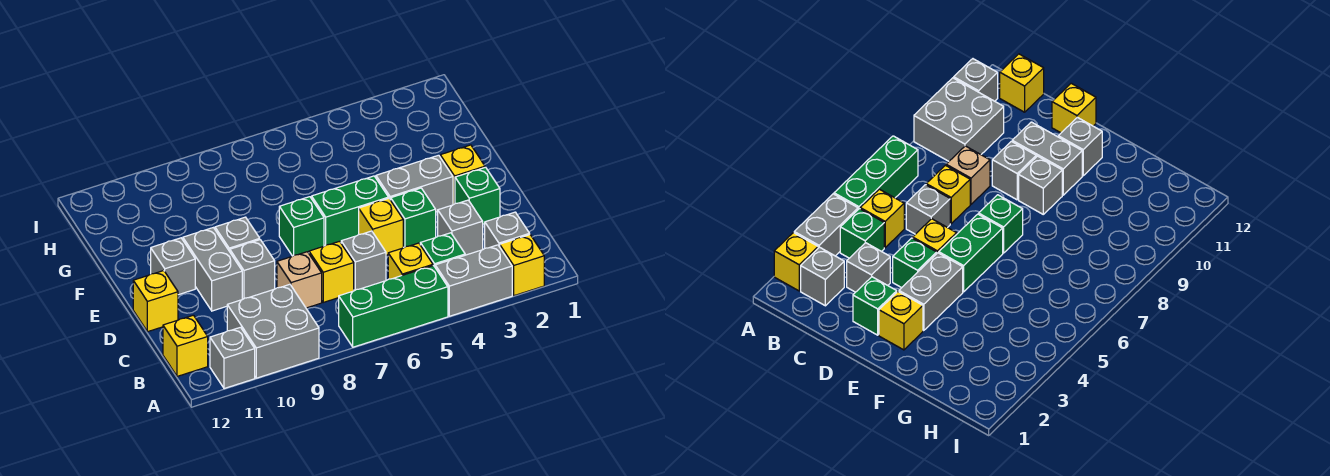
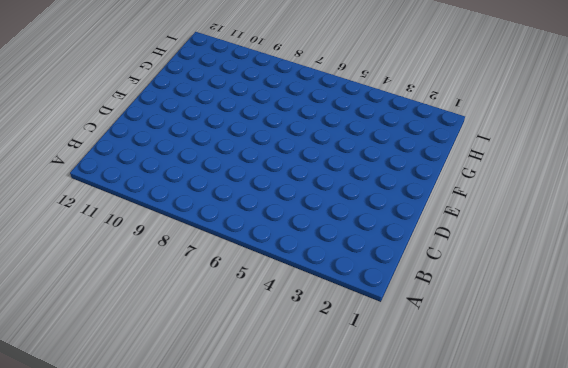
none -> yellow brick A2 level 1
none -> grey brick A3:A4 level 1
none -> green brick A5:A7 level 1

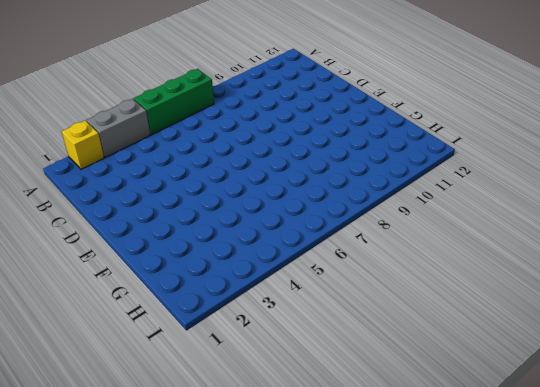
none -> grey brick A9:B10 level 1
none -> grey brick A11 level 1
none -> grey brick B2 level 1

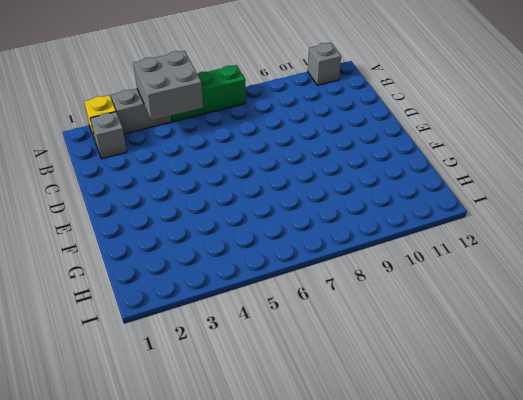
grey brick A4:B5 level 2 -> grey brick A9:B10 level 1
none -> green brick B4 level 1
none -> yellow brick B5 level 1
none -> yellow brick B12 level 1

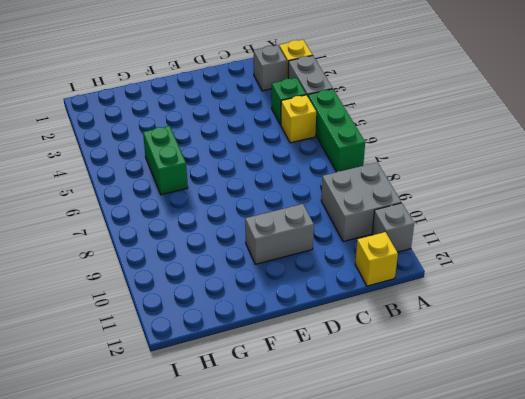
green brick G5:G6 level 1 -> green brick E5:E6 level 1
none -> grey brick C3 level 1
none -> grey brick C6 level 1
none -> yellow brick C7 level 1

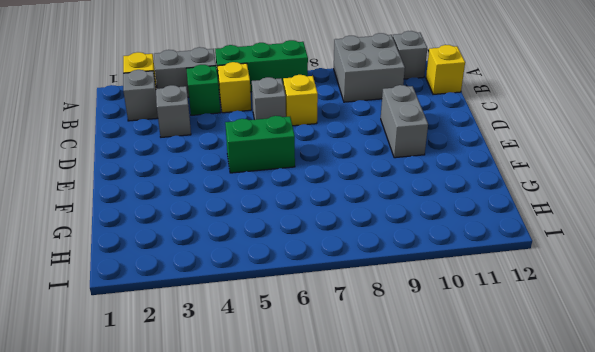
none -> tan brick C8 level 1
none -> green brick D2 level 1
none -> green brick D4 level 1

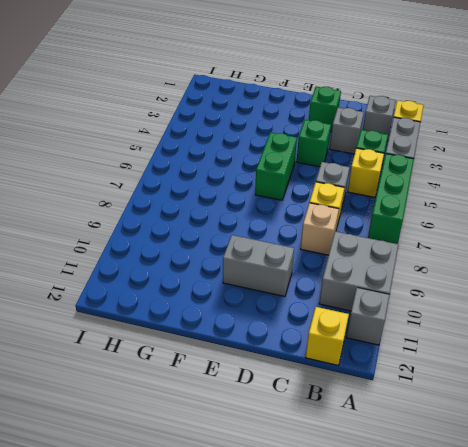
none -> yellow brick D5 level 1
none -> grey brick D9 level 1
none -> yellow brick D12 level 1

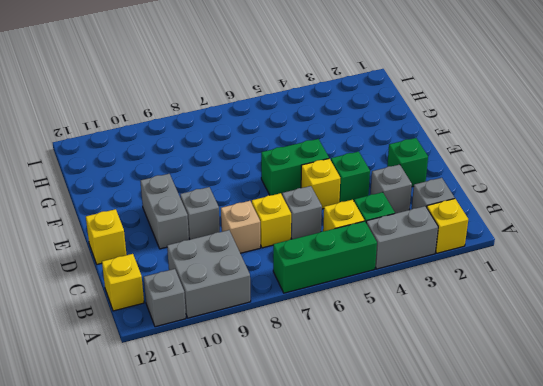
none -> yellow brick E2 level 1
none -> grey brick E3:E4 level 1
none -> green brick E7 level 1

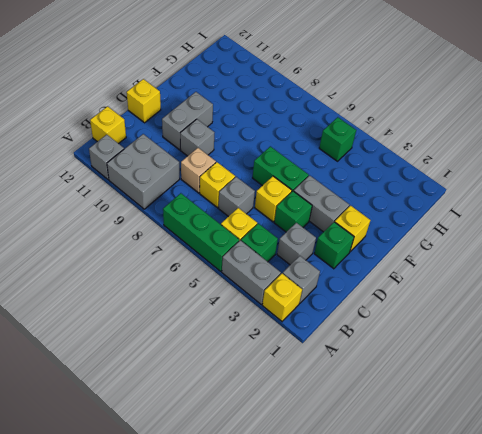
green brick H5 level 1 -> green brick E7 level 1
none -> grey brick E9 level 1
none -> grey brick E11 level 1

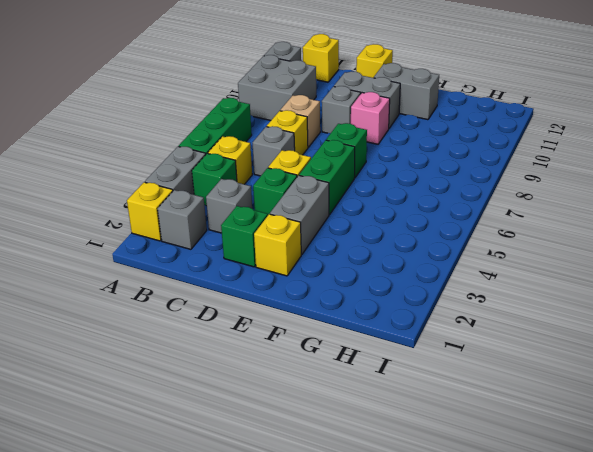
pink brick E9 level 1 -> grey brick E9 level 1
grey brick E11:F11 level 1 -> grey brick E11 level 1

